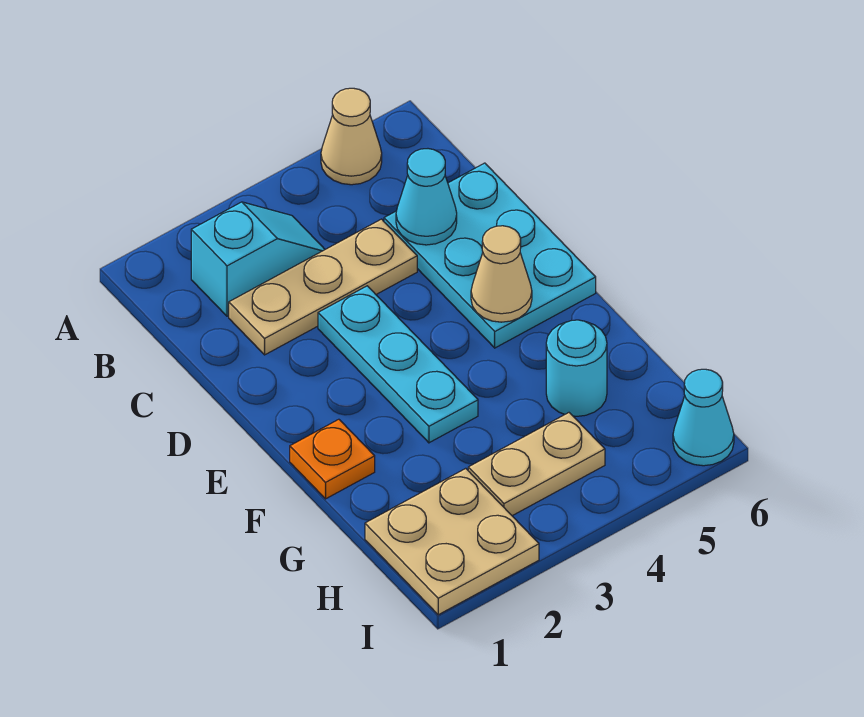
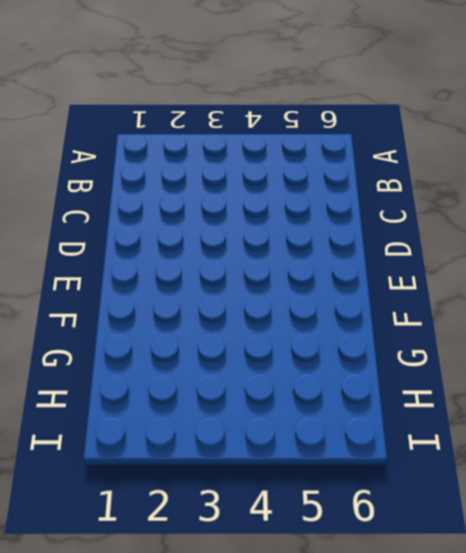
none -> tan cone A5 level 1
none -> cyan slope B2:B3 level 1 top 2
none -> tan plate C2:C4 level 1

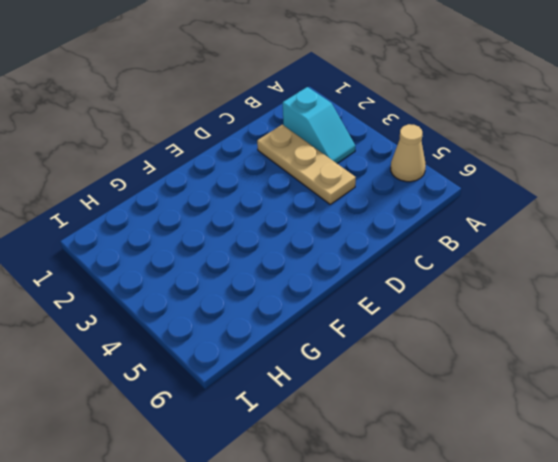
none -> cyan plate C5:E6 level 1
none -> cyan plate D3:F3 level 1
none -> orange plate F1 level 1

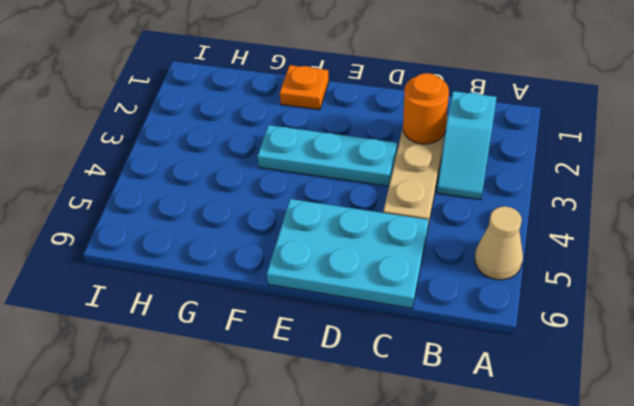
orange round brick C2 level 2 -> none
none -> cyan round brick G5 level 1
none -> tan plate H1:I2 level 1
none -> tan plate H3:H4 level 1

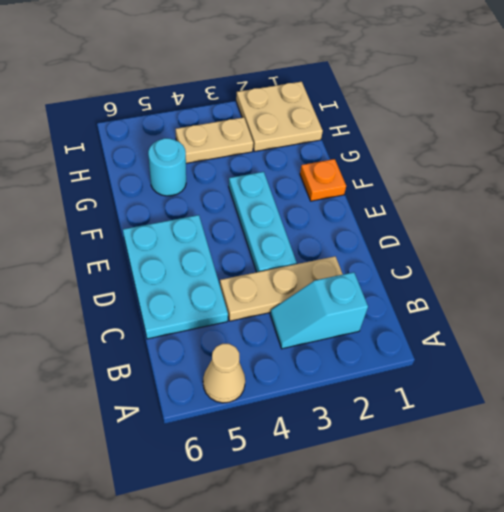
none -> cyan cone I6 level 1
none -> cyan cone C5 level 2
none -> tan cone E5 level 2

